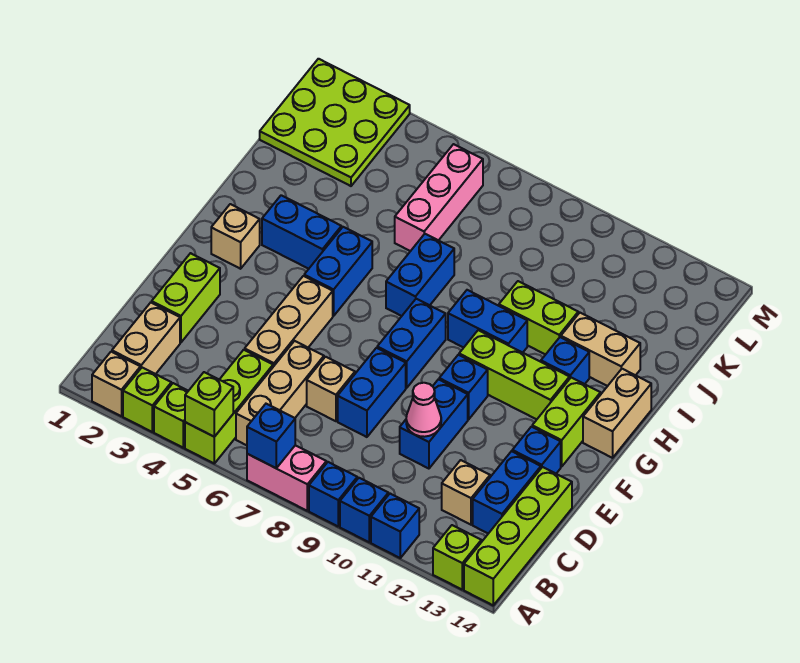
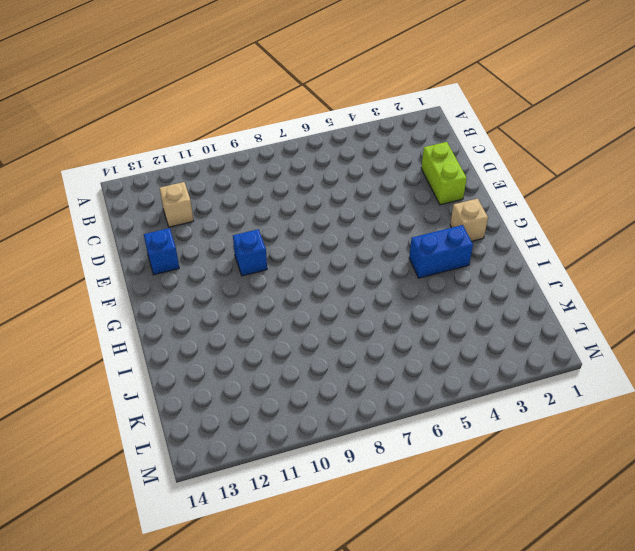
none -> tan brick A2 level 1
none -> lime brick A3 level 1
none -> lime brick A4 level 1
none -> lime brick A5:C5 level 1

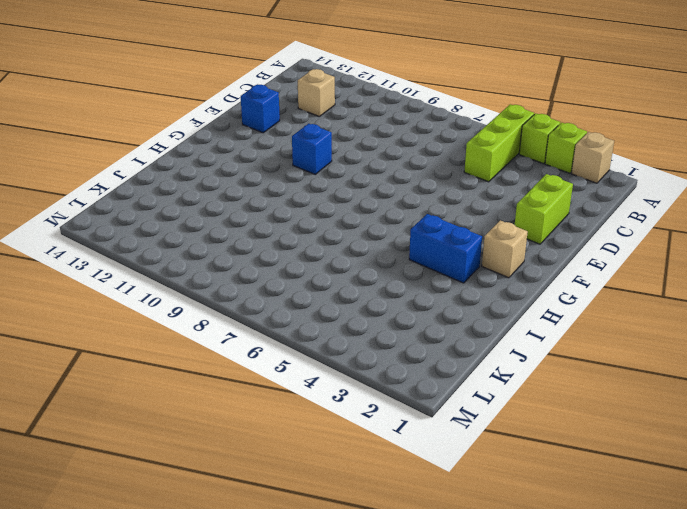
none -> pink brick A7:A8 level 1
none -> blue brick A9 level 1
none -> blue brick A10 level 1
none -> blue brick A11 level 1

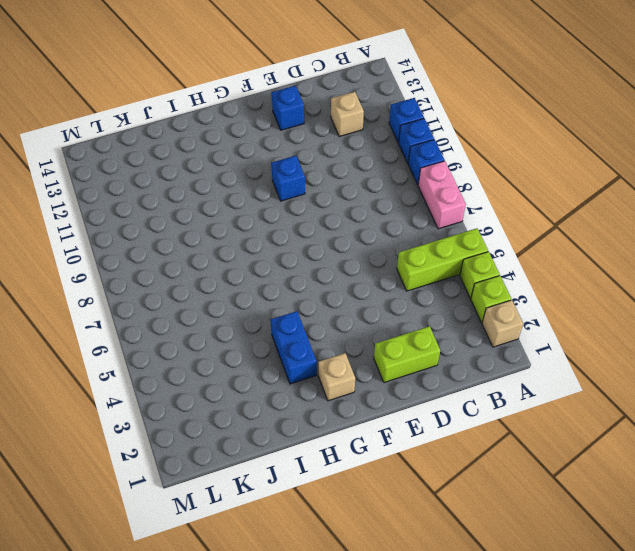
none -> lime brick A13 level 1
none -> lime brick A14:D14 level 1
none -> tan brick B2:C2 level 1
none -> tan brick B6:D6 level 1

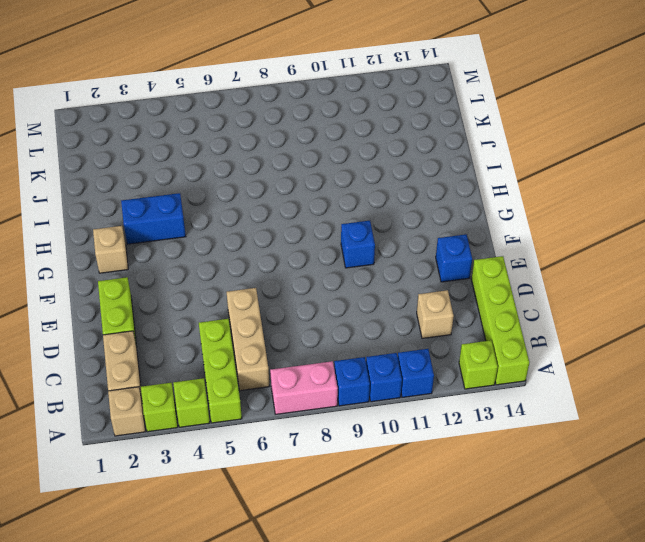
none -> blue brick C13:D13 level 1
none -> tan brick D5:F5 level 1
none -> tan brick D7 level 1
none -> blue brick D8:E8 level 1

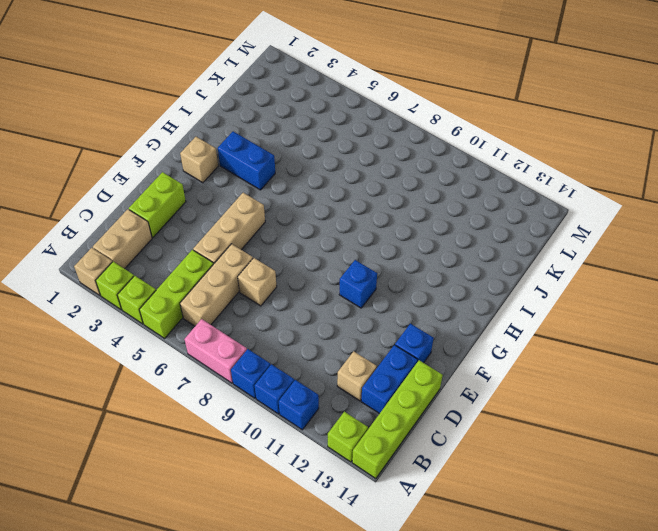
none -> blue brick D8:E8 level 1
none -> blue brick D10:E10 level 1
none -> blue brick F8:G8 level 1
none -> lime brick F13:G13 level 1

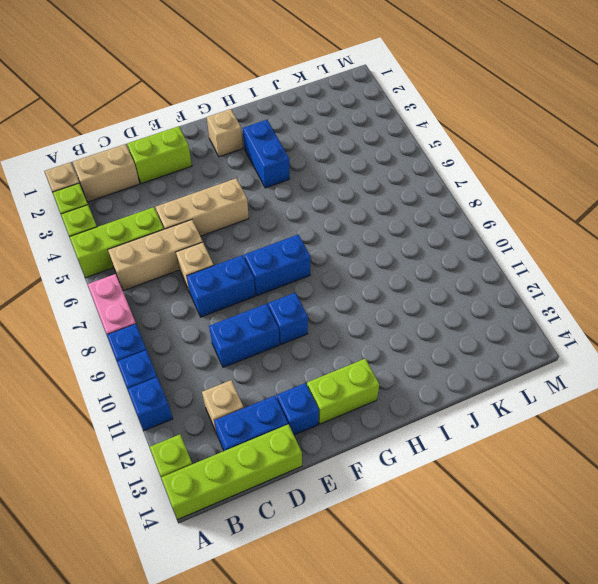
none -> blue brick G5:H5 level 1
none -> lime brick G10:G12 level 1
none -> tan brick G14:H14 level 1
none -> blue brick H7:I7 level 1

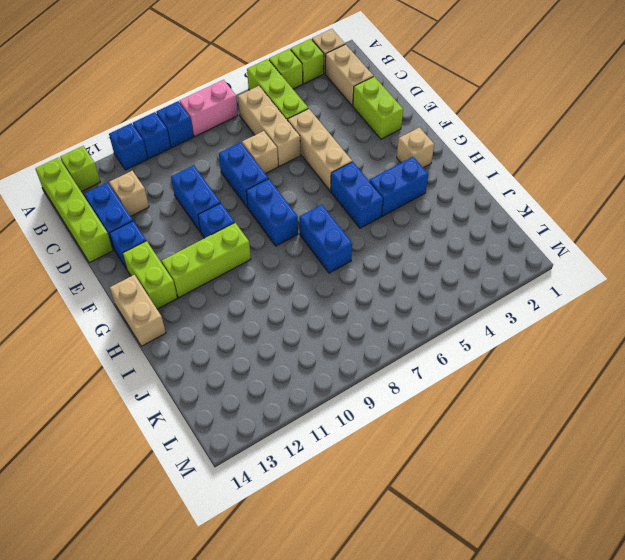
none -> blue brick H9:H10 level 1
none -> blue brick H12 level 1
none -> lime brick I10:I11 level 1
none -> tan brick I12:I13 level 1

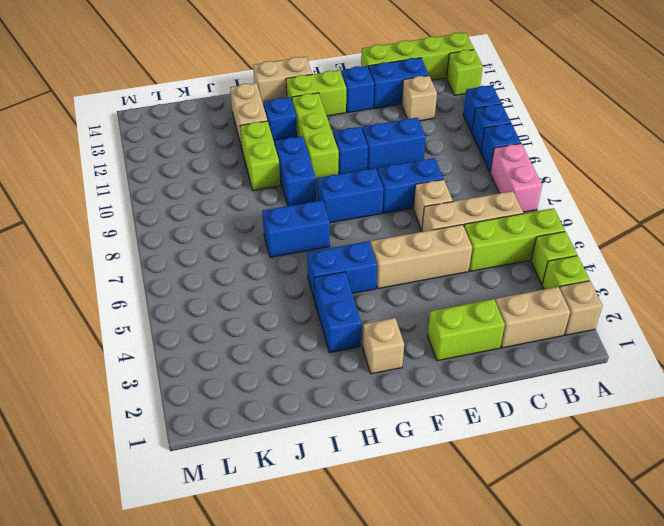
none -> pink brick J6:L6 level 1
none -> lime plate K1:M3 level 1
none -> lime brick A5 level 2
none -> blue brick A7 level 2

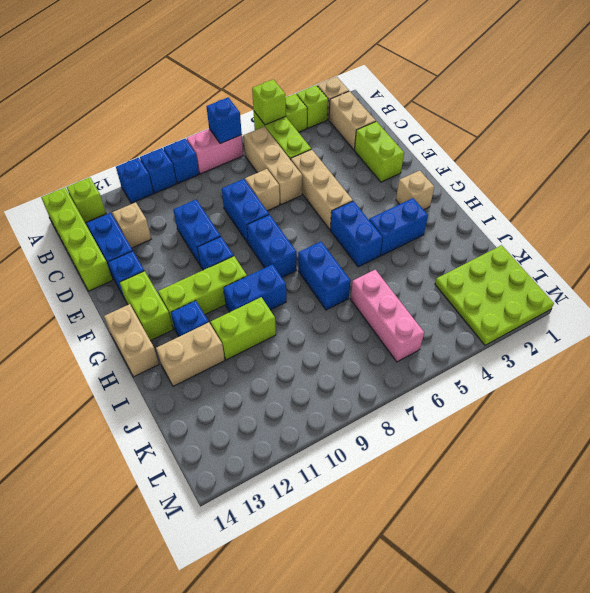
none -> pink cone D10 level 2

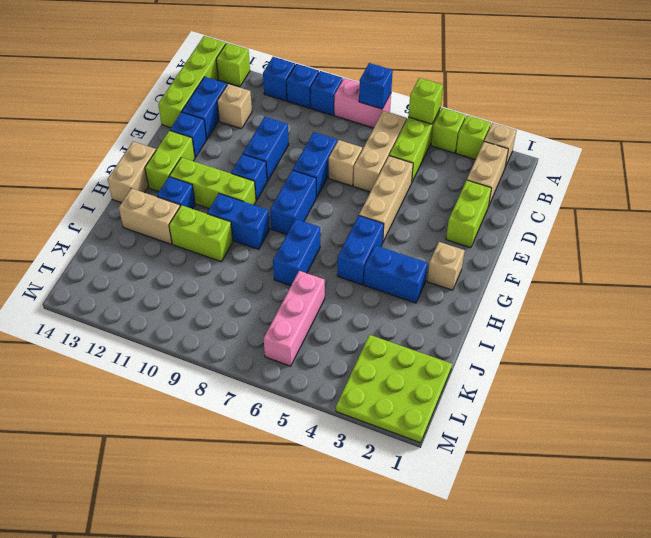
none -> pink cone D10 level 2

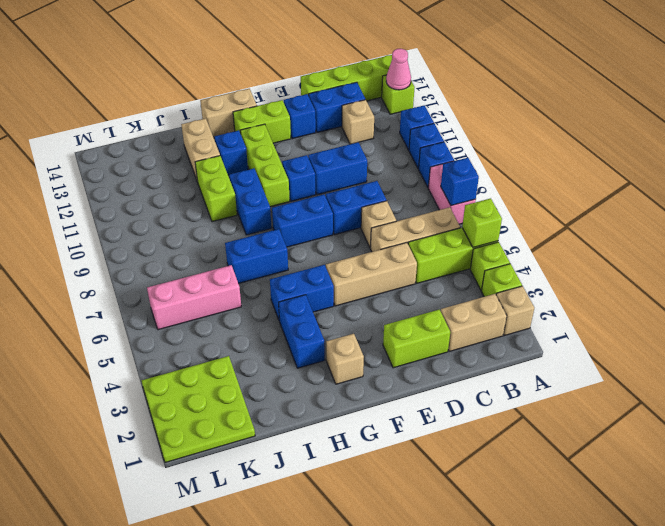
pink cone A13 level 2 -> pink cone D10 level 2

